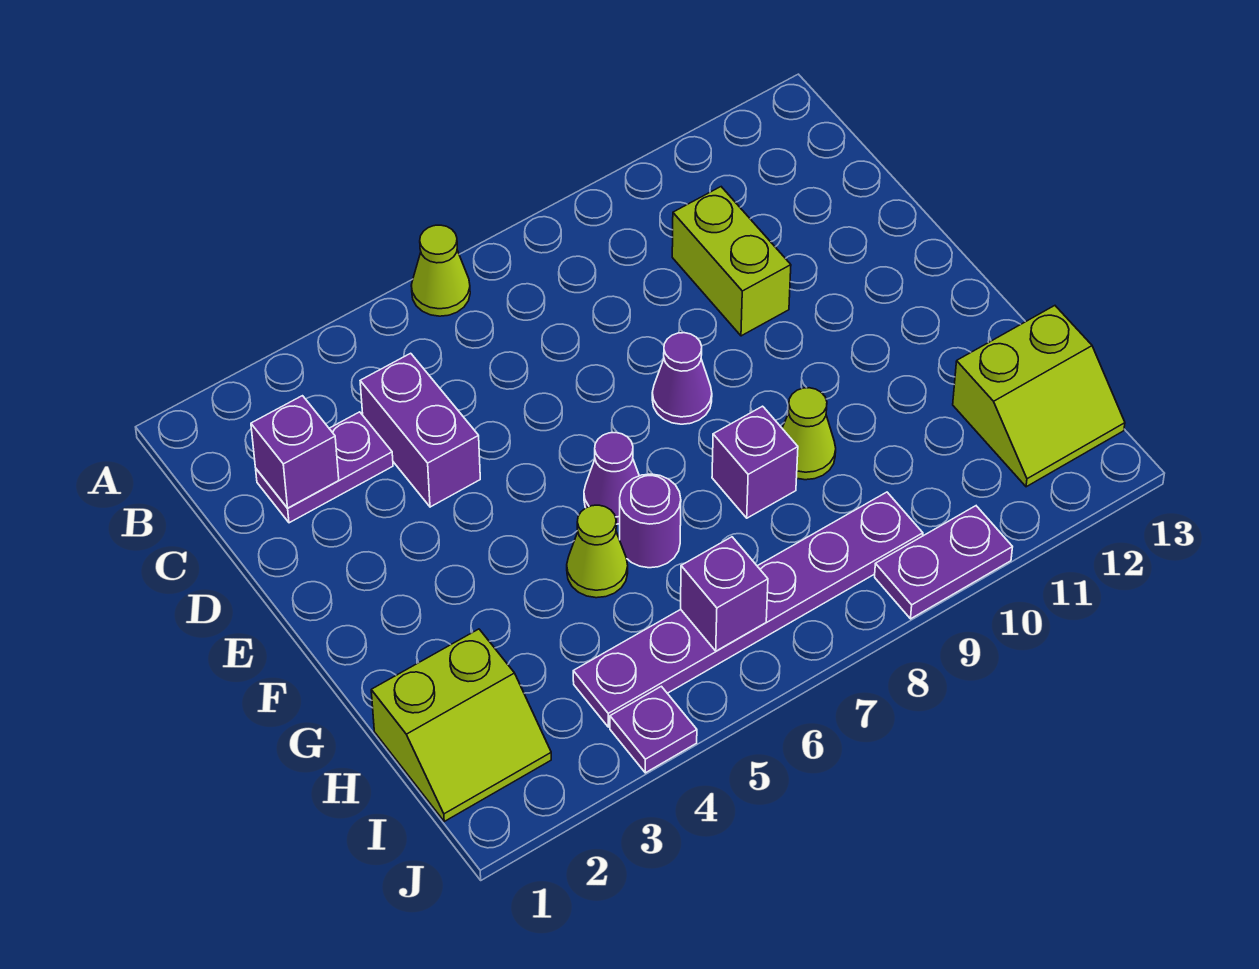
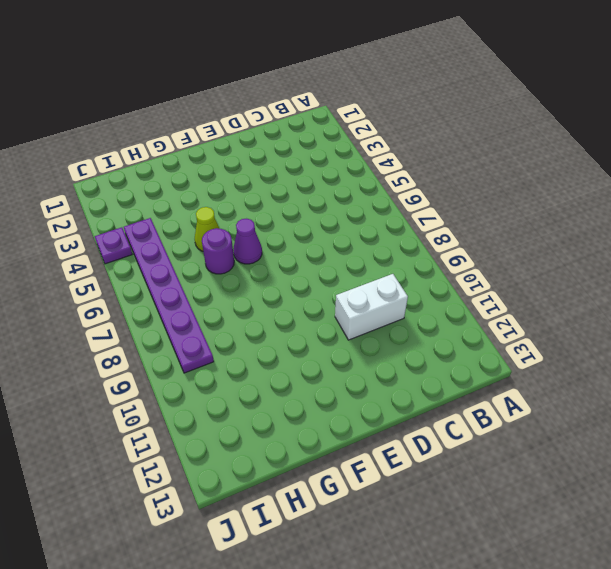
white brick C10:D10 level 1 -> lime brick C10:D10 level 1
none -> lime cone A6 level 1
none -> purple plate C2:C3 level 1
none -> purple brick C4:D4 level 1

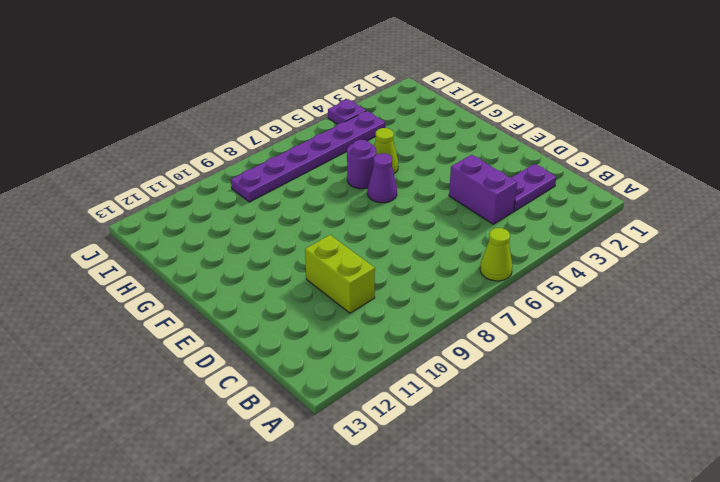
none -> purple cone E8 level 1
none -> purple brick G8 level 1
none -> lime cone G9 level 1

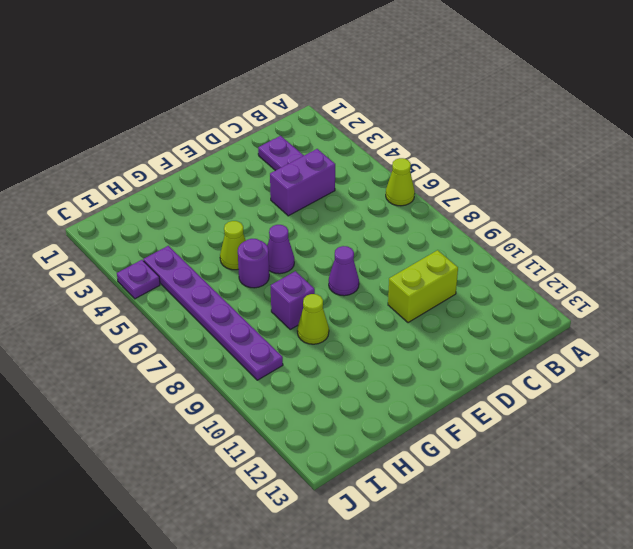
none -> lime slope H1:I2 level 1 top H
none -> lime slope H12:I13 level 1 top H
none -> purple plate J9:J10 level 1

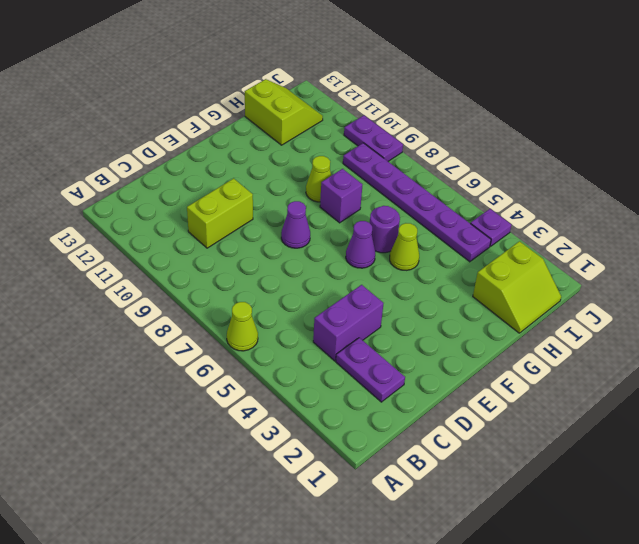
lime slope H1:I2 level 1 top 2 -> lime slope H1:I2 level 1 top H
none -> purple brick C2 level 2
none -> purple brick I6 level 2

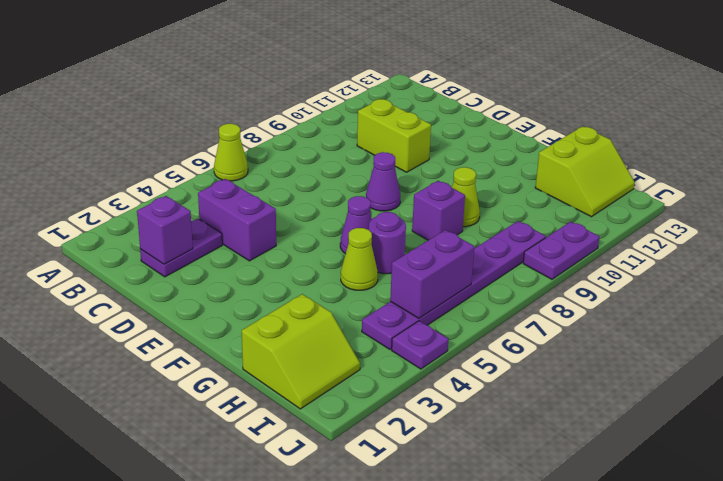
purple brick I5:I6 level 2 -> purple brick I6 level 2

